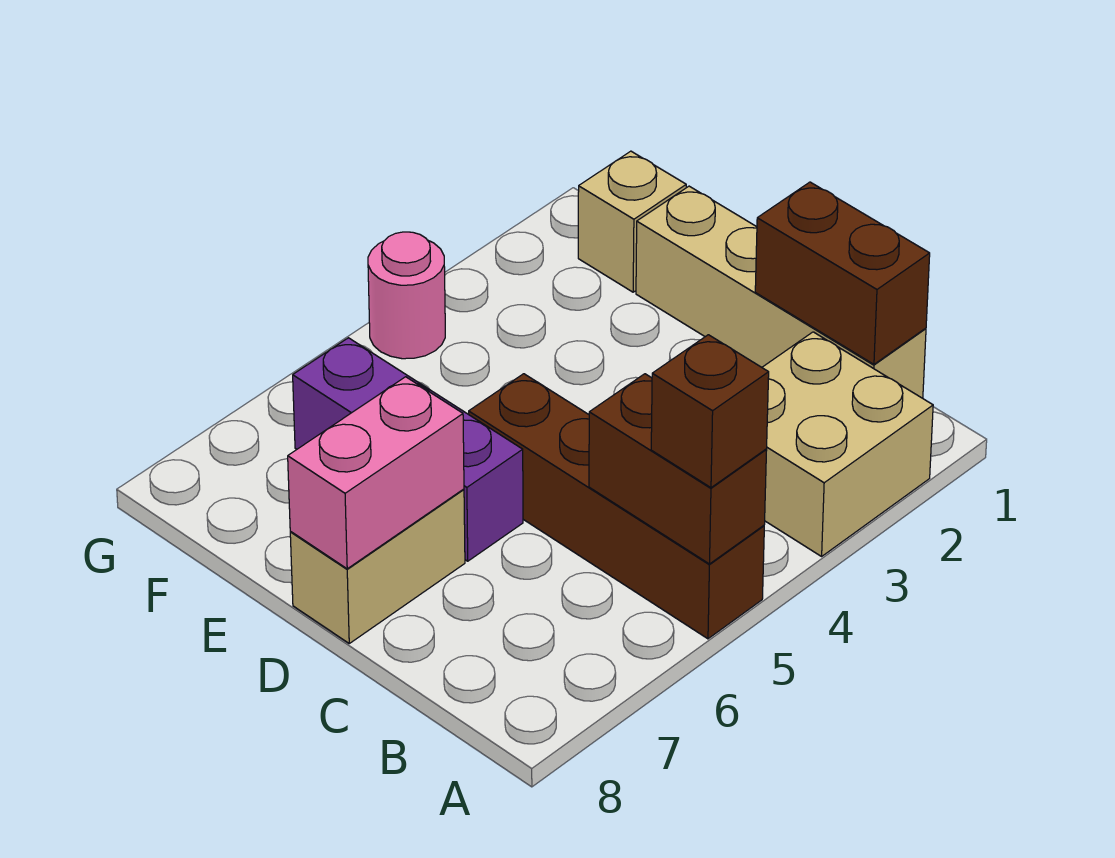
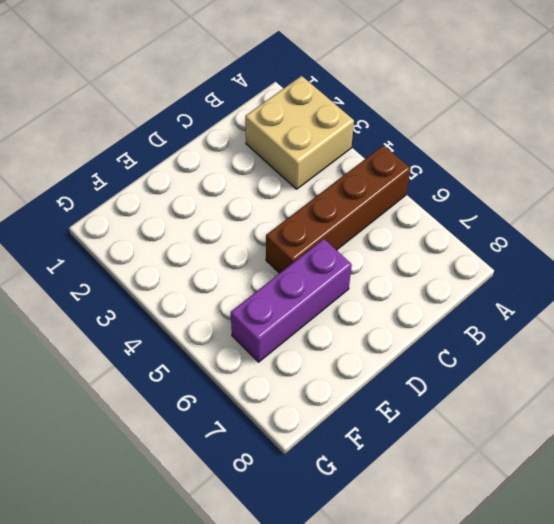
none -> tan brick B1:E1 level 1
none -> tan brick D7:D8 level 1

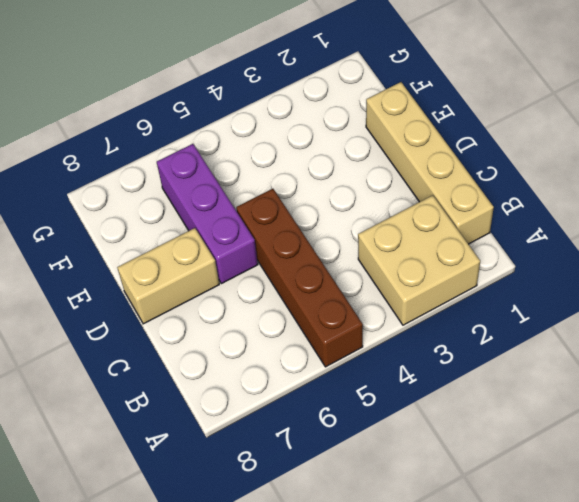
none -> tan brick F1 level 1
none -> pink round brick G4 level 1

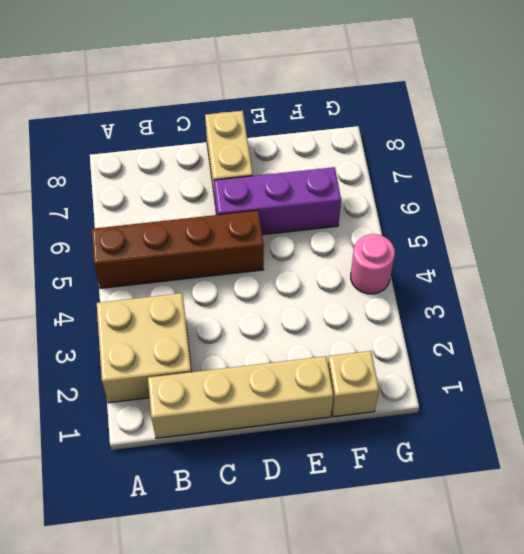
none -> brown brick A5:B5 level 2
none -> brown brick B1:C1 level 2

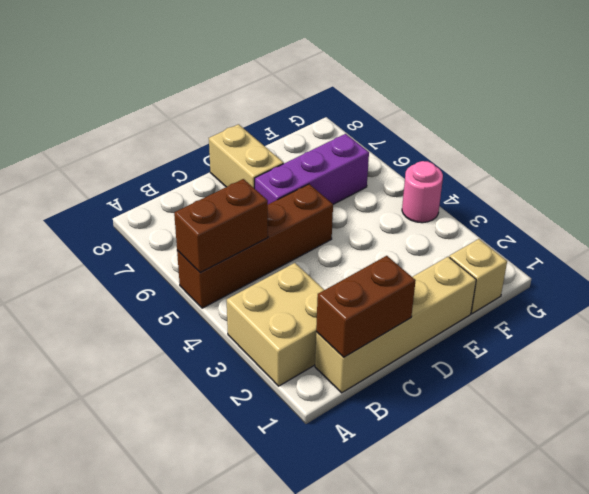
none -> pink brick D7:D8 level 2
none -> brown brick A5 level 3

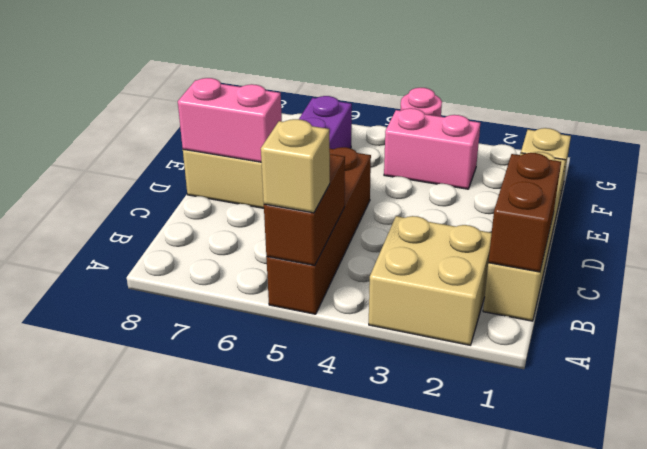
tan brick A5 level 3 -> brown brick A5 level 3
pink brick F3:F4 level 1 -> none

